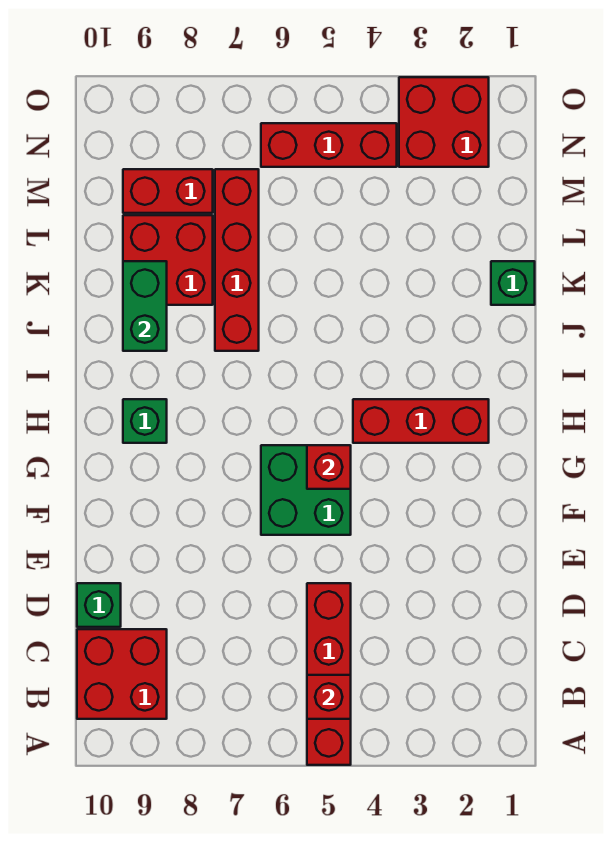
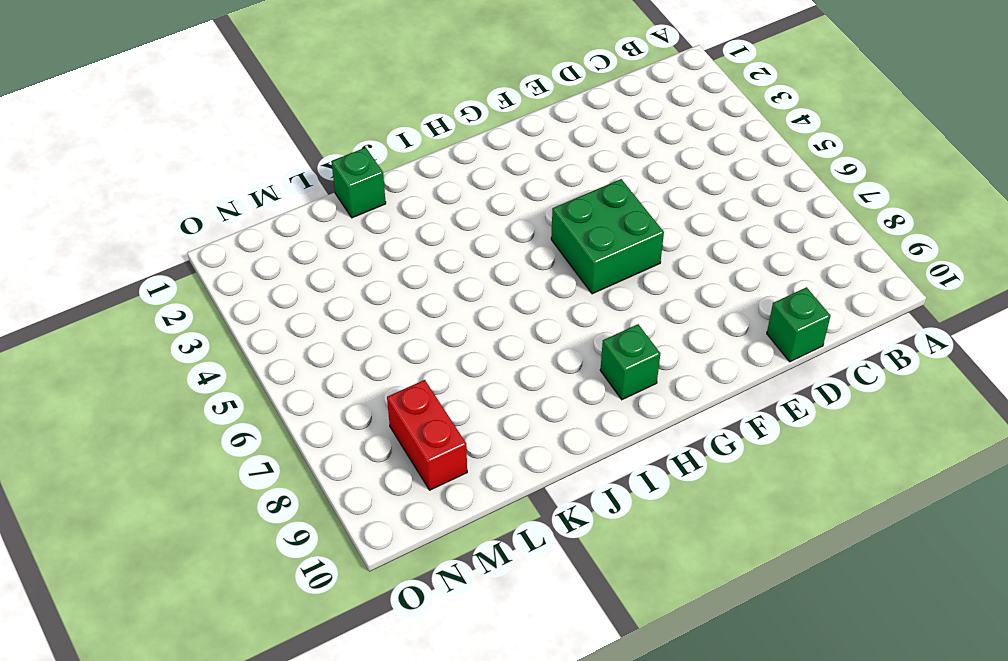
none -> red brick A5:D5 level 1
none -> red brick B9:C10 level 1
none -> red brick H2:H4 level 1

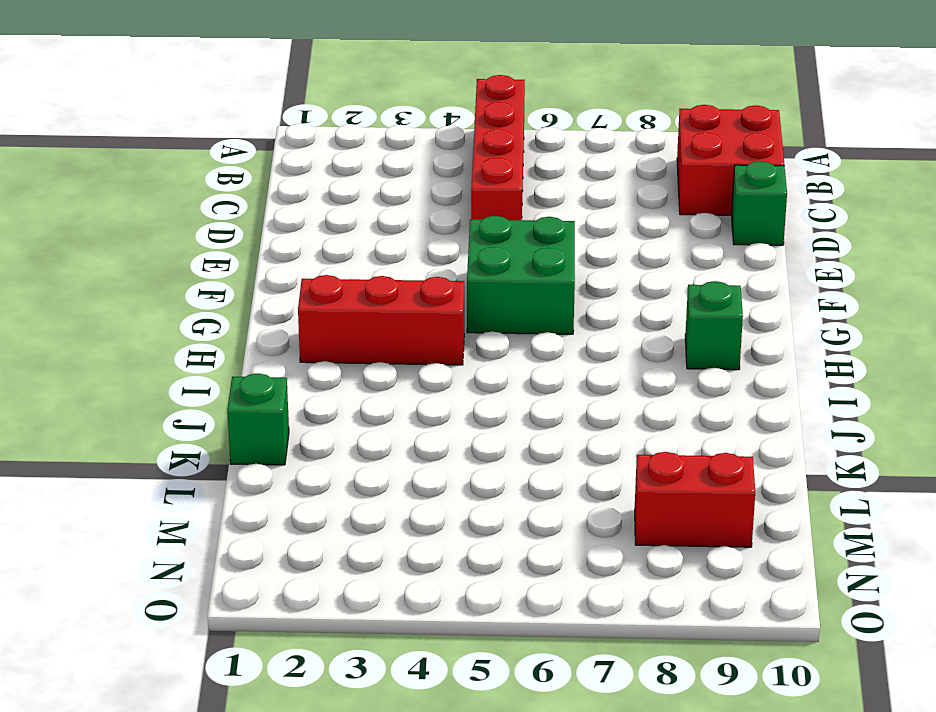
none -> red brick J7:M7 level 1
none -> red brick K8:L9 level 1
none -> red brick N2:O3 level 1

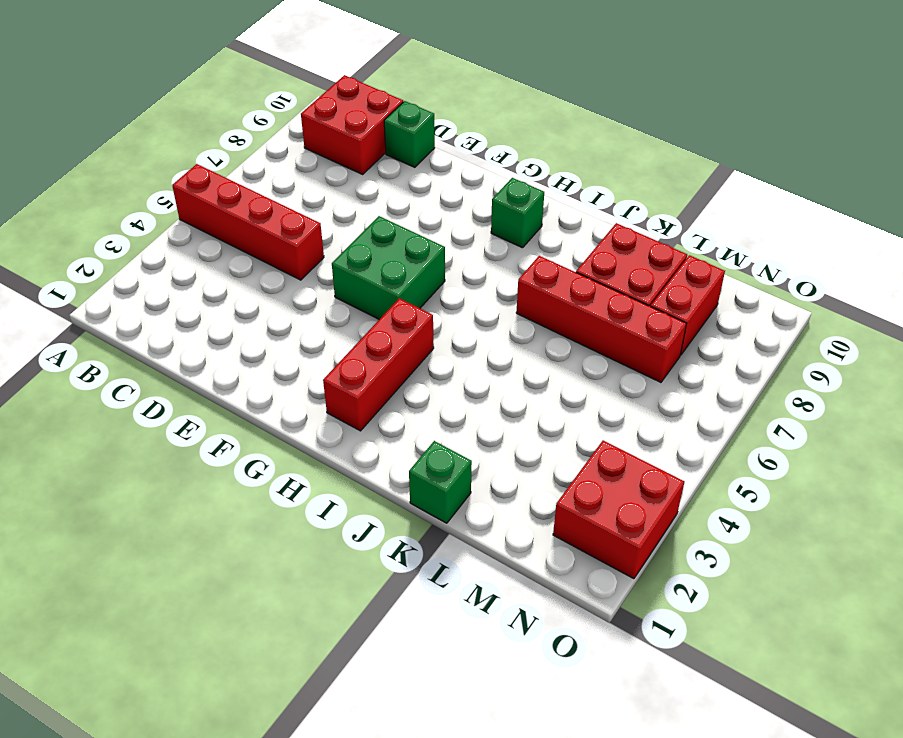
none -> red brick N4:N6 level 1
none -> red brick B5 level 2
none -> red brick G5 level 2

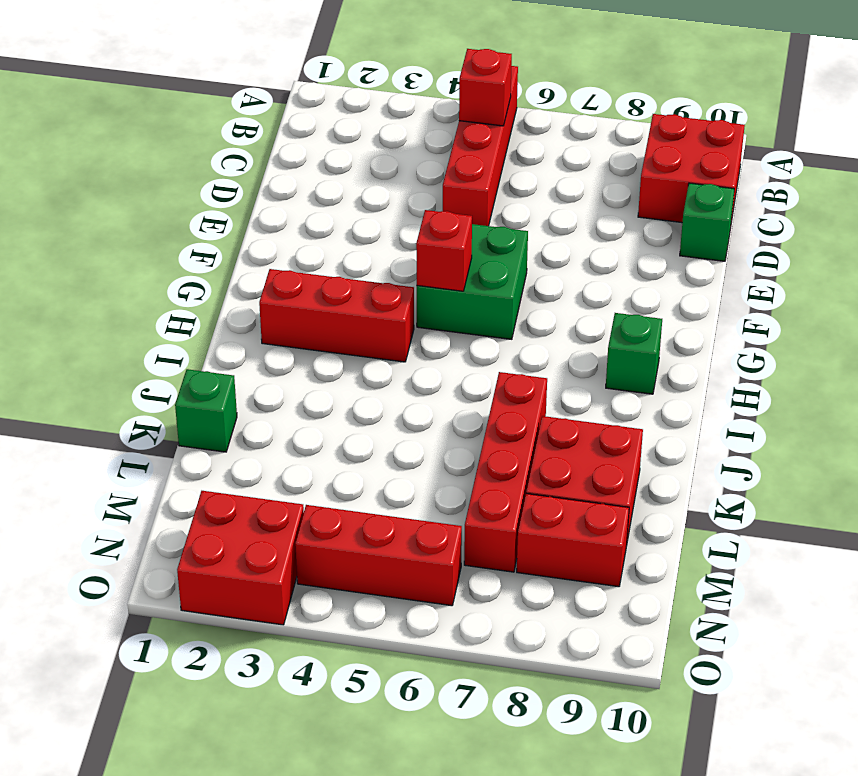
none -> green brick J9:K9 level 2

